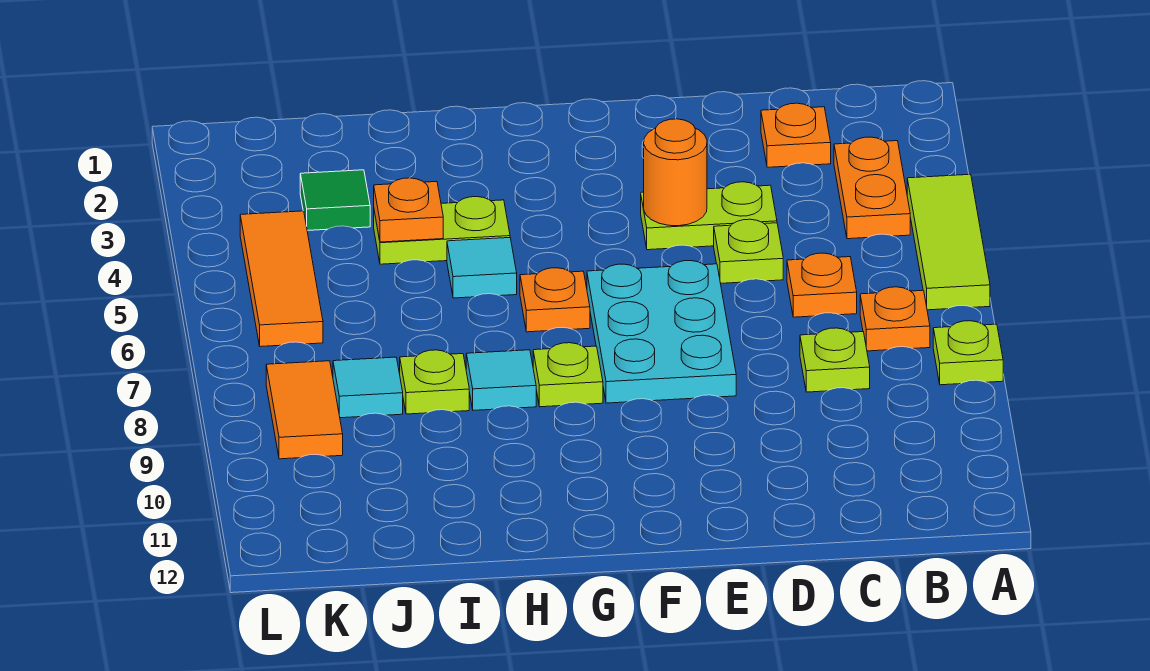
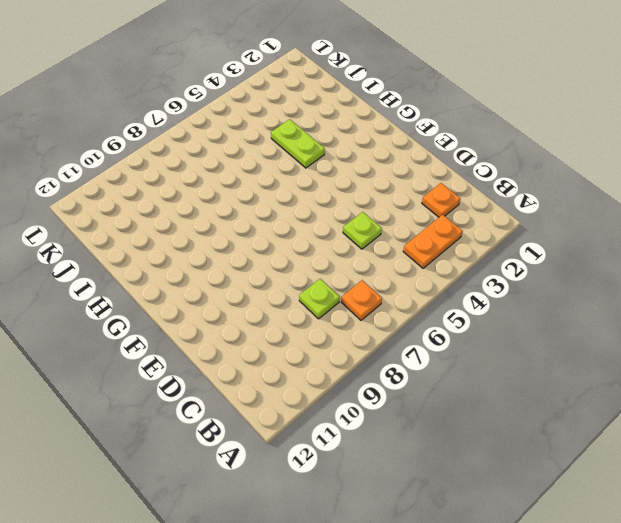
none -> lime tile A4:A6 level 1
none -> lime plate A8 level 1
none -> orange plate C6 level 1

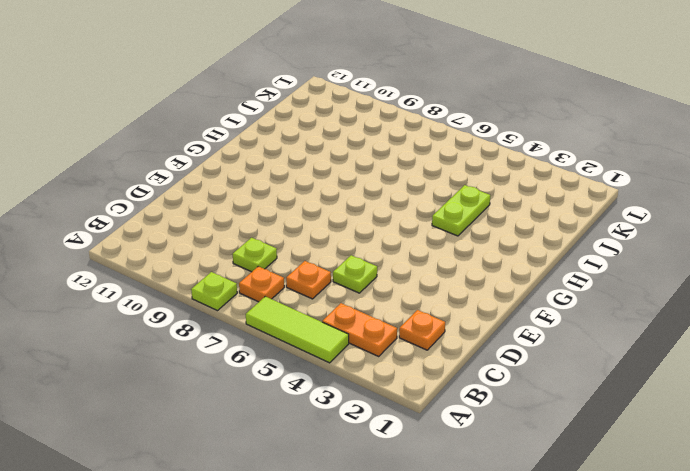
none -> lime plate D4:E4 level 1
none -> cyan plate E6:F8 level 1
none -> orange plate G6 level 1

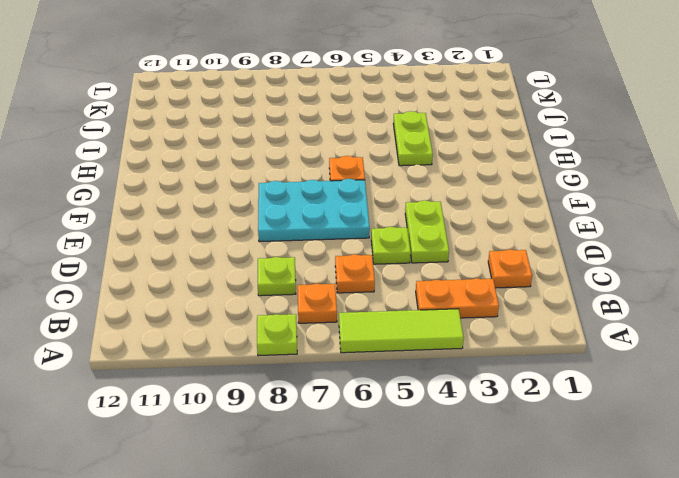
none -> lime plate G8 level 1
none -> cyan tile H5 level 1
none -> cyan tile H8 level 1

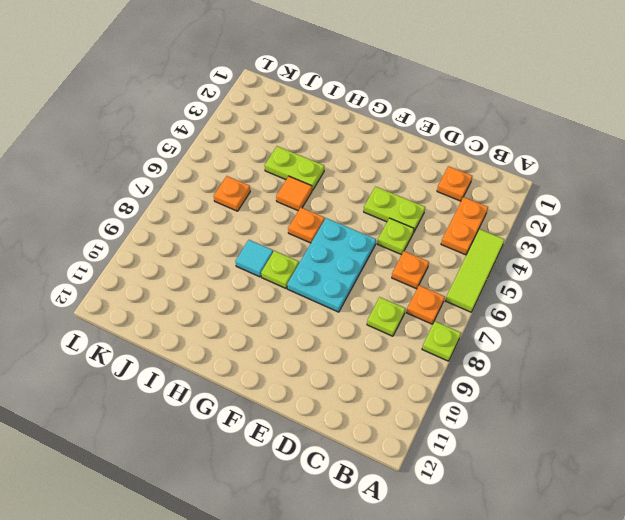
orange tile H5 level 1 -> cyan tile H5 level 1
orange plate J6 level 1 -> orange plate I4 level 2
none -> lime plate I8 level 1
none -> green tile J3 level 1
none -> cyan tile J8 level 1

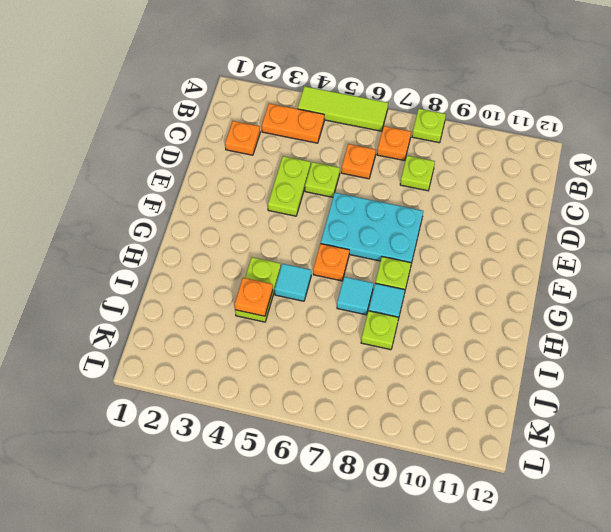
cyan tile H7 level 1 -> cyan tile J8 level 1
none -> green tile J3 level 1
none -> orange tile K4:K6 level 1
none -> orange tile K8:K9 level 1

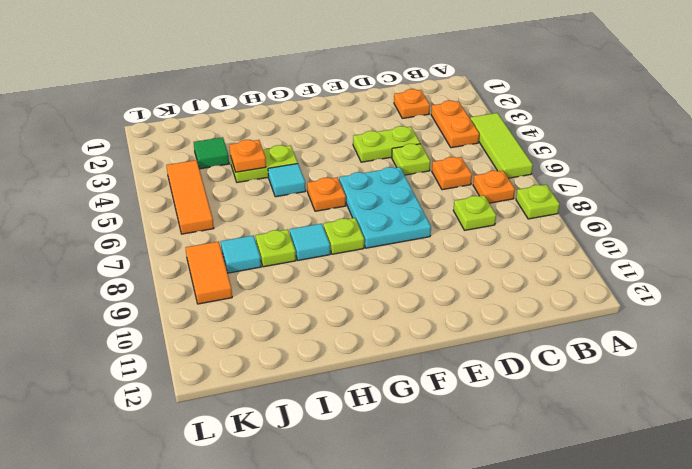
none -> orange round brick E4 level 2

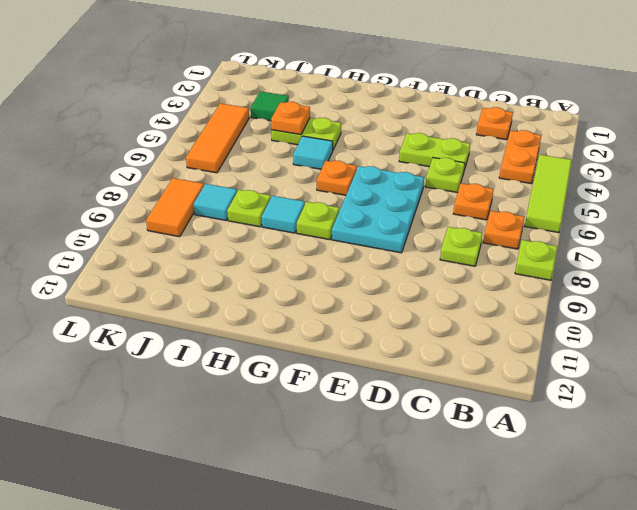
none -> orange round brick E4 level 2

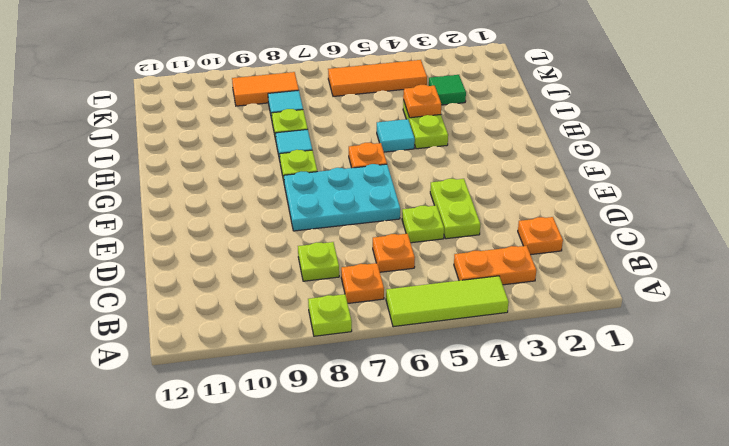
none -> orange round brick E4 level 2

